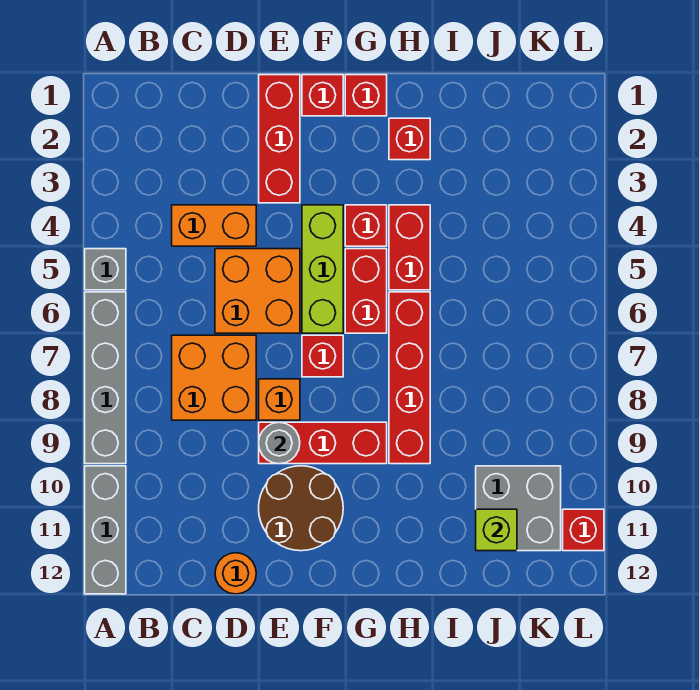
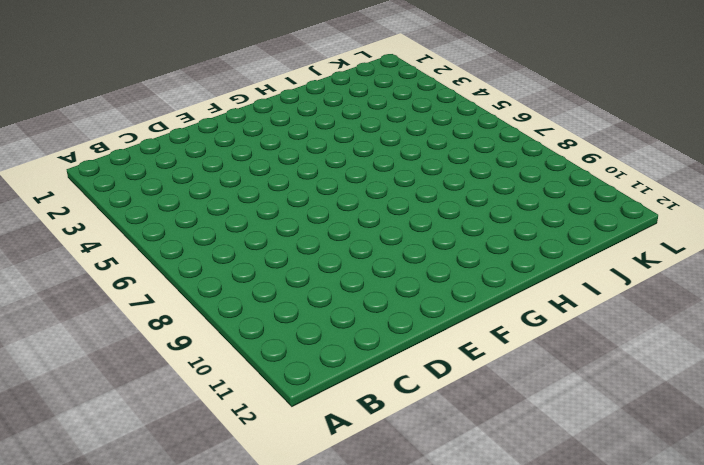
none -> grey brick A5 level 1
none -> grey brick A6:A9 level 1
none -> grey brick A10:A12 level 1

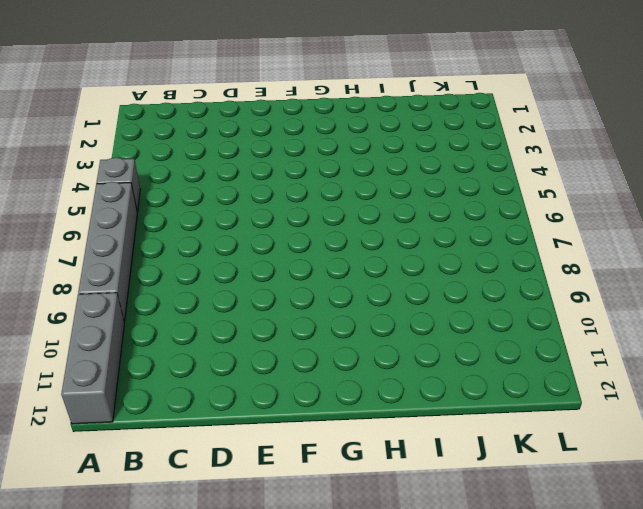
none -> orange brick C4:D4 level 1
none -> orange brick C7:D8 level 1
none -> orange brick D5:E6 level 1

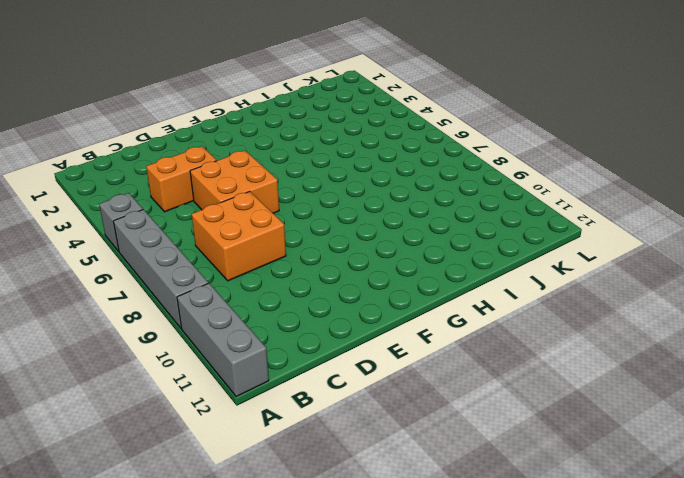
none -> orange round brick D12 level 1
none -> red brick E1:E3 level 1
none -> orange brick E8 level 1

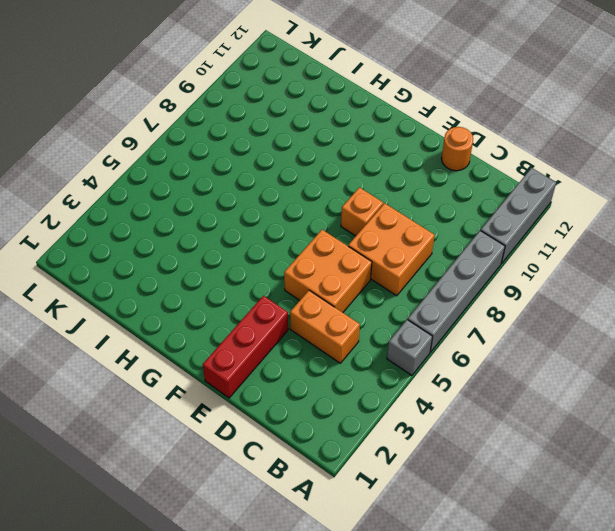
none -> red brick E9:G9 level 1
none -> brown round brick E10:F11 level 1
none -> red brick F1 level 1

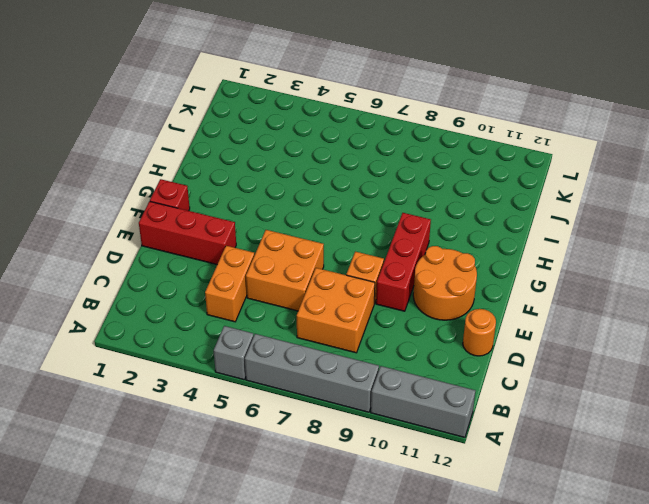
orange round brick E10:F11 level 1 -> brown round brick E10:F11 level 1
none -> lime brick F4:F6 level 1
none -> red brick F7 level 1
none -> red brick G1 level 1

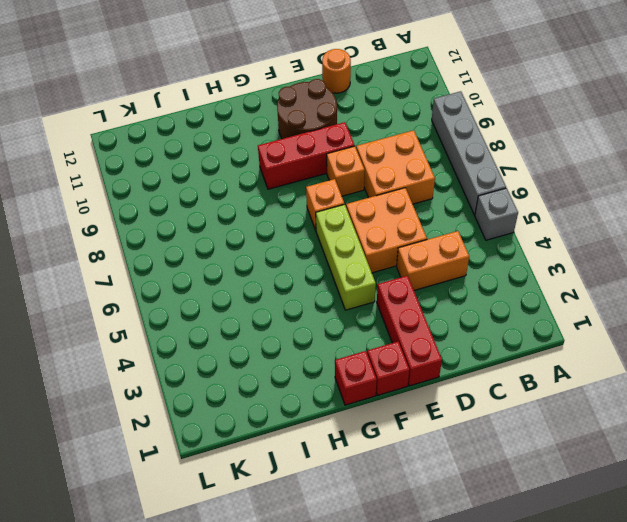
orange brick F7 level 1 -> red brick F7 level 1
none -> grey brick A10:A12 level 1
none -> red brick G4 level 1
none -> red brick G5:G6 level 1

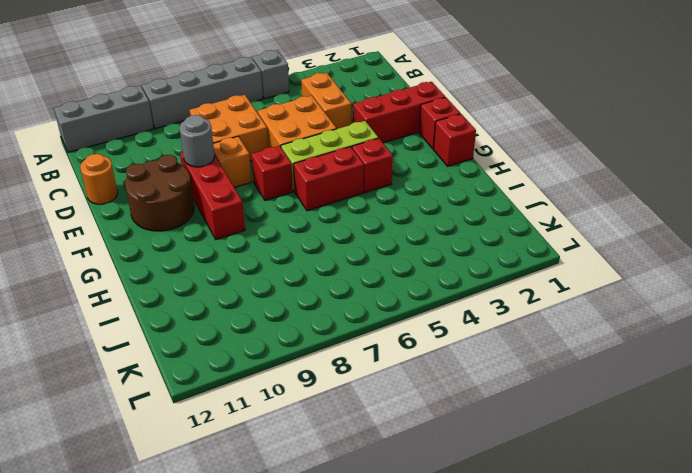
none -> red brick H2 level 1
none -> red brick H4:H5 level 1
none -> red brick H6:H9 level 1

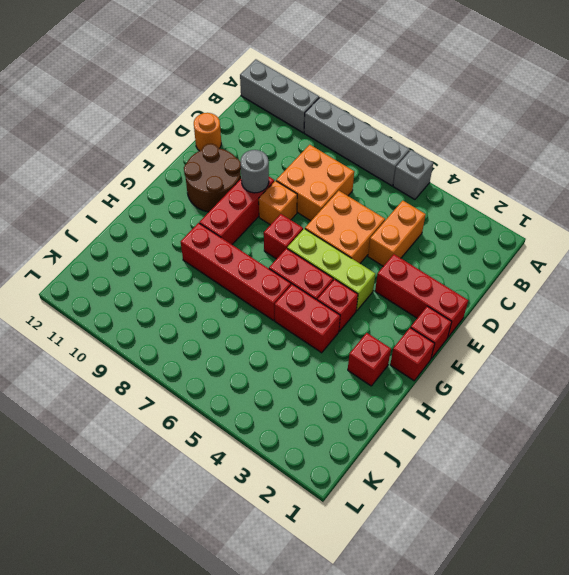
none -> grey brick J10:K11 level 1
none -> red brick L11 level 1
none -> lime brick J11 level 2

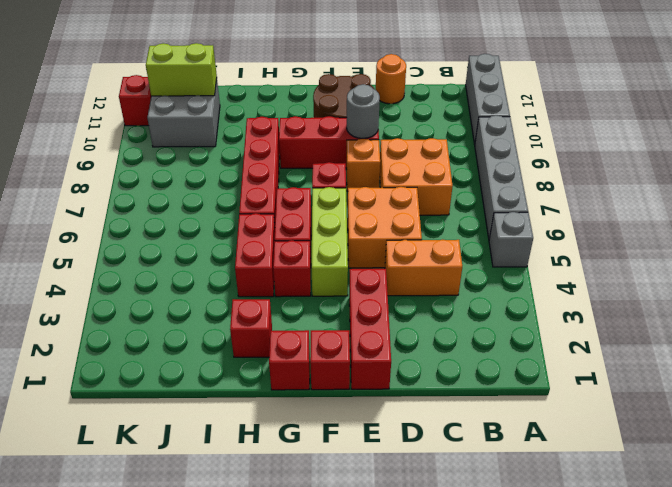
lime brick J11:K11 level 2 -> lime brick J11 level 2

